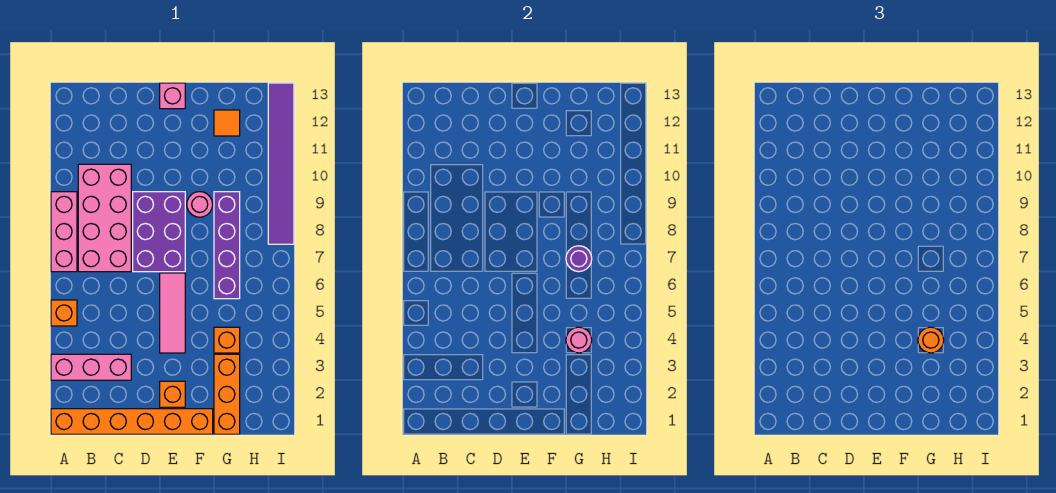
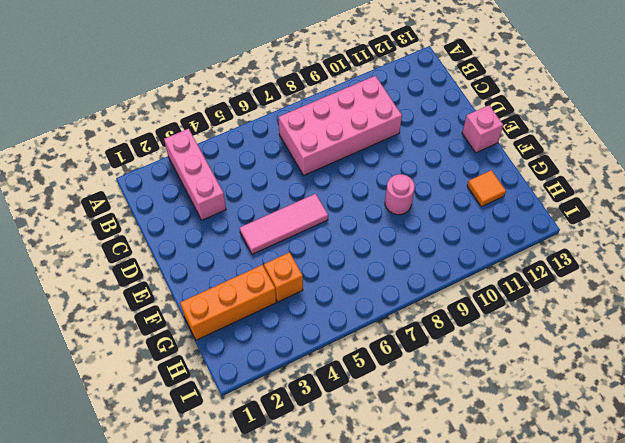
none -> orange brick A1:F1 level 1
none -> orange brick A5 level 1
none -> pink brick A7:A9 level 1

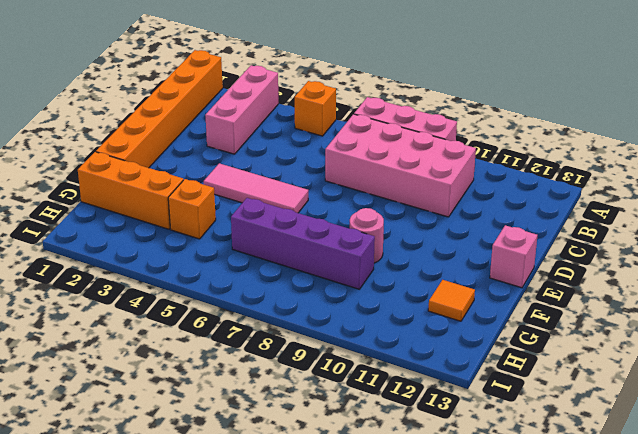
none -> purple brick D7:E9 level 1
none -> orange brick E2 level 1
none -> purple tile I8:I13 level 1

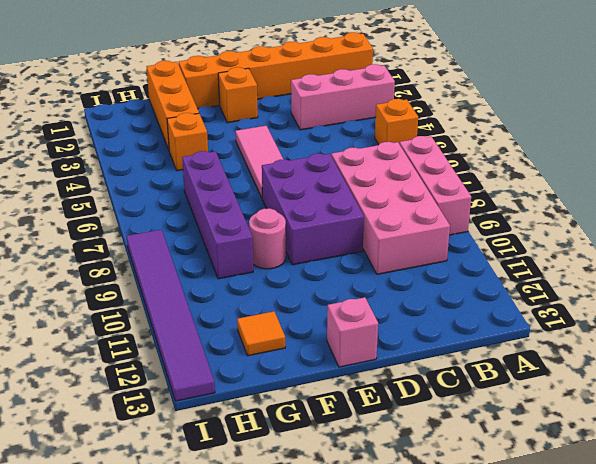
none -> pink round brick G4 level 2
none -> purple round brick G7 level 2
none -> orange round brick G4 level 3

